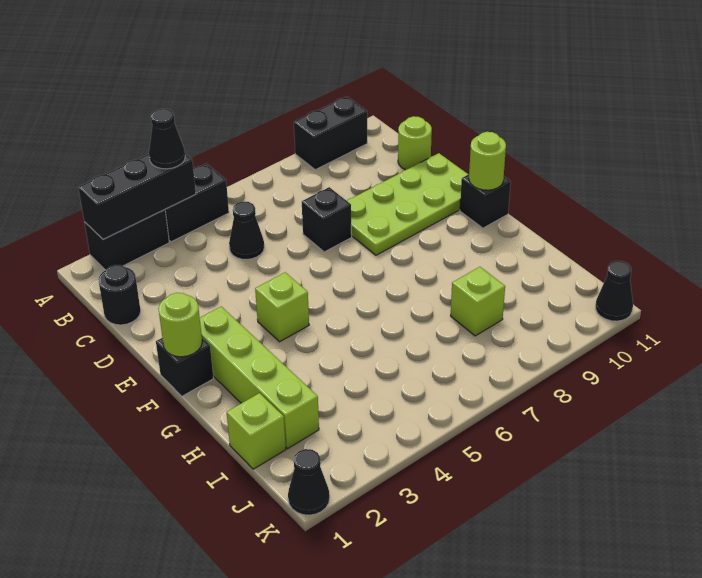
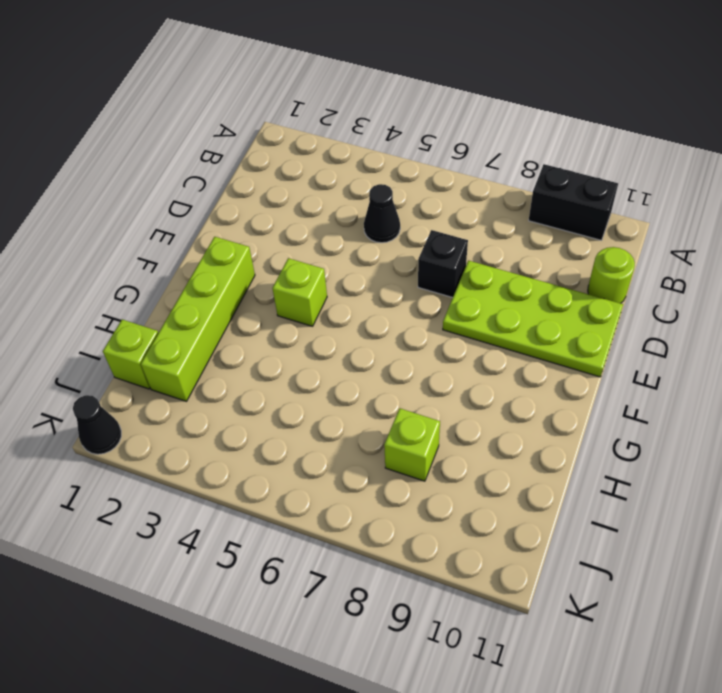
none -> black brick A2:A3 level 1
none -> black brick A4:A5 level 1
none -> black round brick C1 level 1

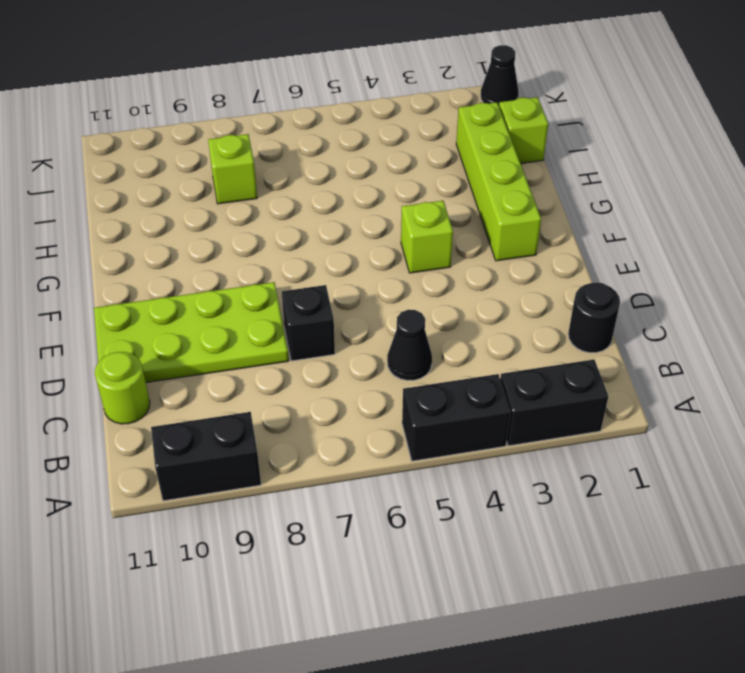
none -> black brick F1 level 1
none -> black brick F11 level 1
none -> black cone K11 level 1

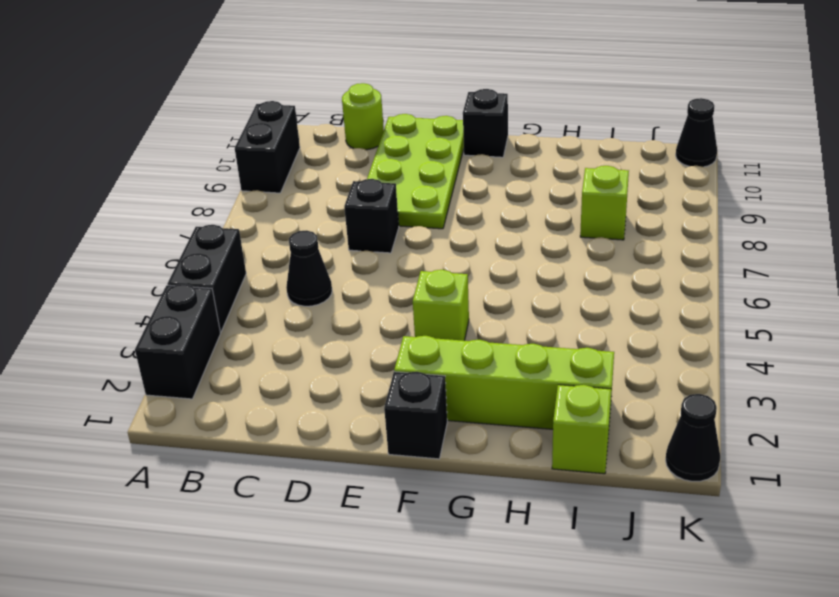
none -> black round brick C1 level 1
none -> black brick A2:A4 level 2
none -> lime round brick F1 level 2

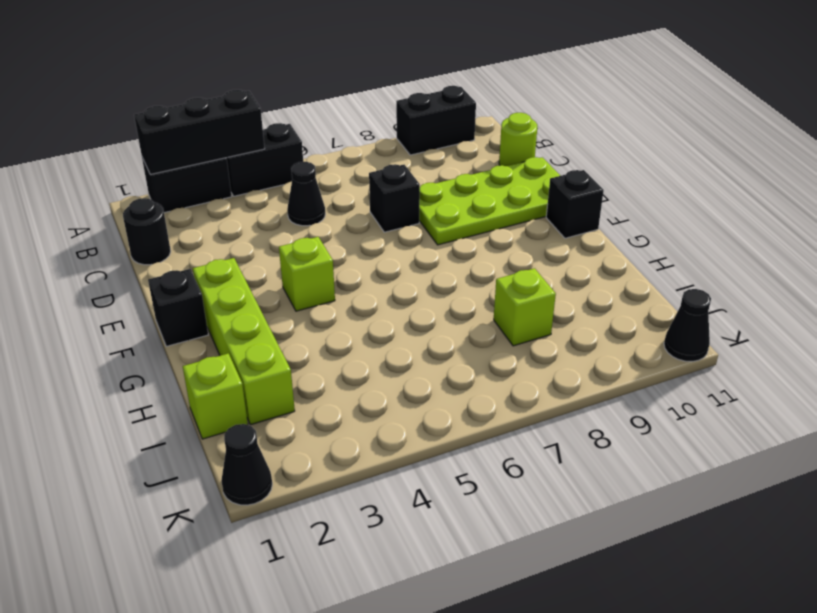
none -> lime round brick F1 level 2
none -> lime round brick F11 level 2
none -> black cone A4 level 3

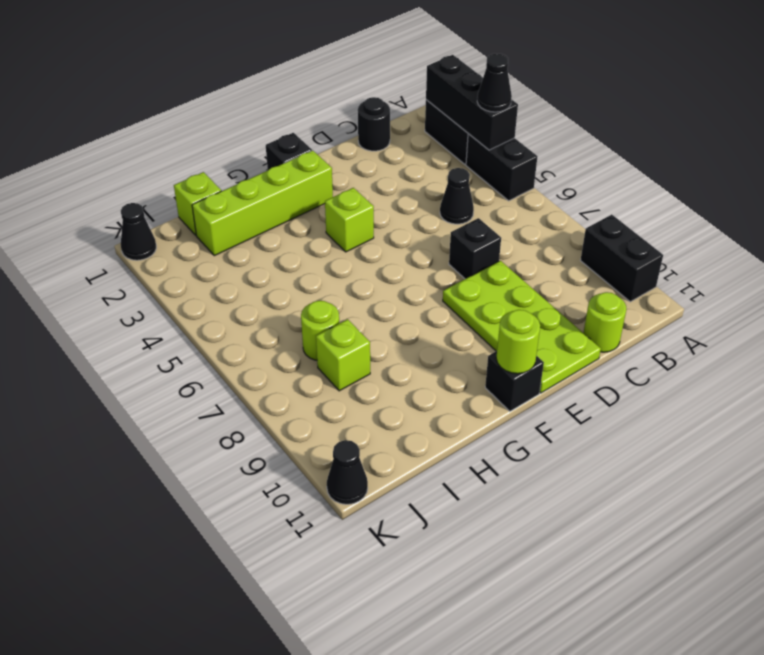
lime round brick I7 level 1 -> lime round brick F1 level 2

